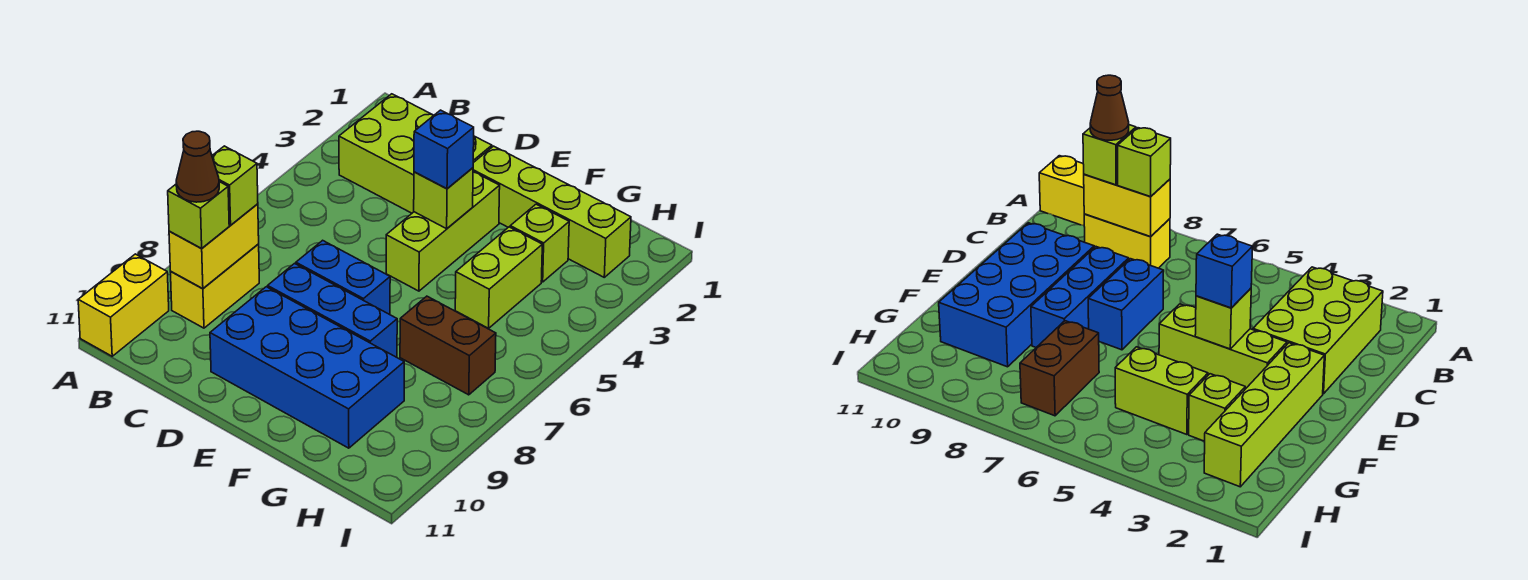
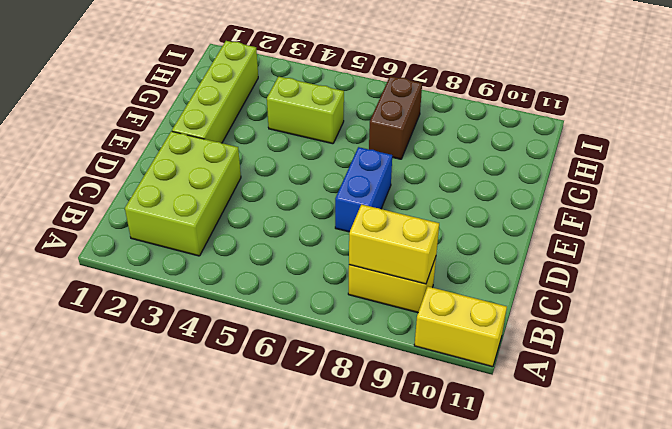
none -> blue brick D8:F8 level 1
none -> blue brick D9:G10 level 1
none -> lime brick E3:E5 level 1

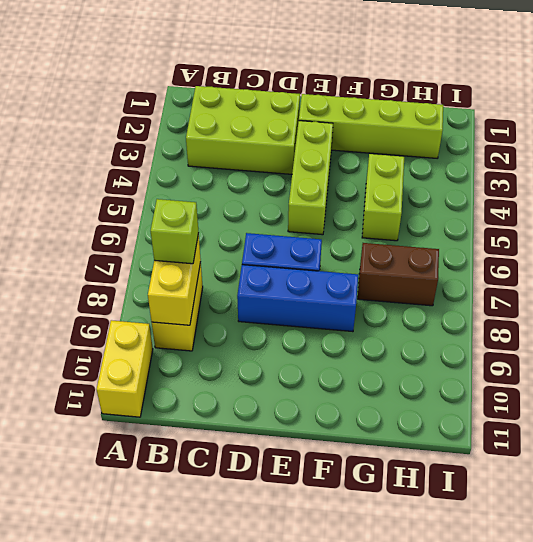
none -> blue brick D9:G10 level 1
none -> lime brick G3 level 1
none -> lime brick E4 level 2

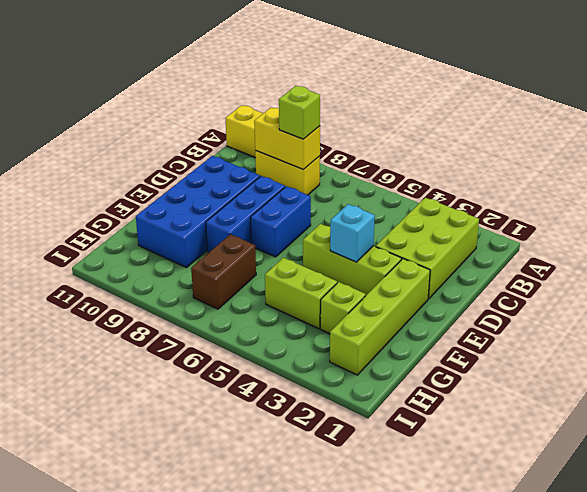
cyan brick E4 level 2 -> lime brick E4 level 2
none -> lime brick B9 level 3
none -> blue brick E4 level 3
none -> brown cone B9 level 4

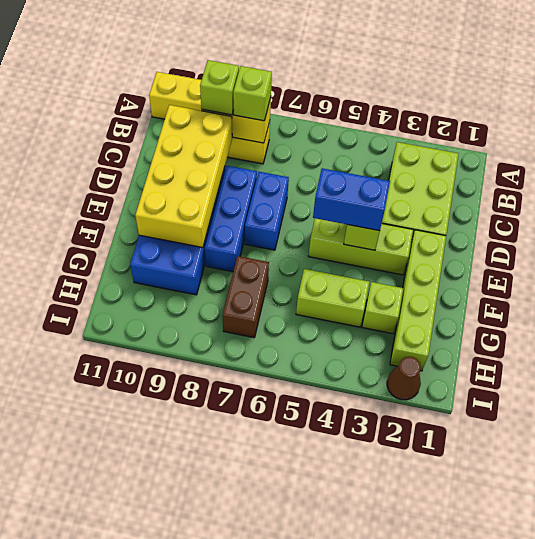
yellow brick C9:F10 level 2 -> none
blue brick E4:E5 level 3 -> blue brick E4 level 3
brown cone I2 level 1 -> brown cone B9 level 4

